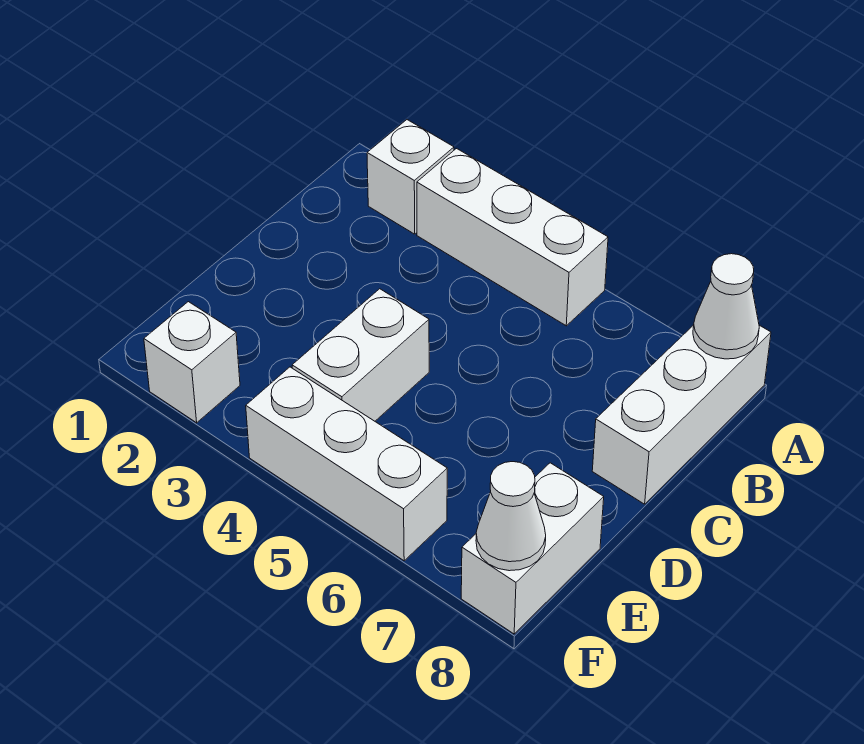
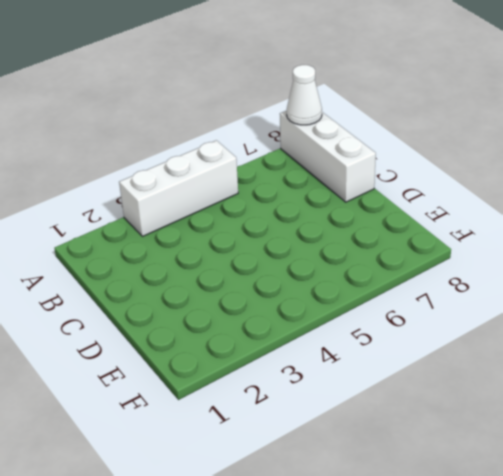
none -> white brick A2 level 1
none -> white brick D4:E4 level 1

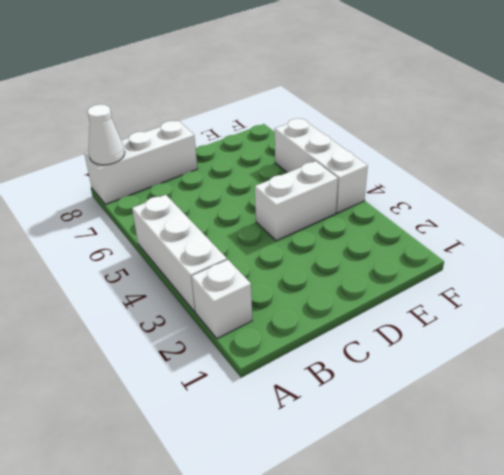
none -> white brick E8:F8 level 1
none -> white brick F2 level 1

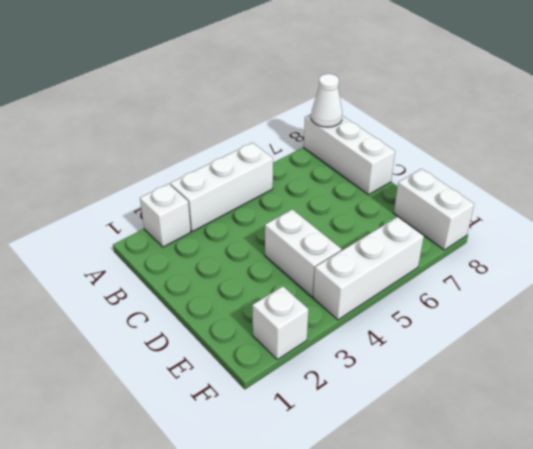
none -> white cone F8 level 2

